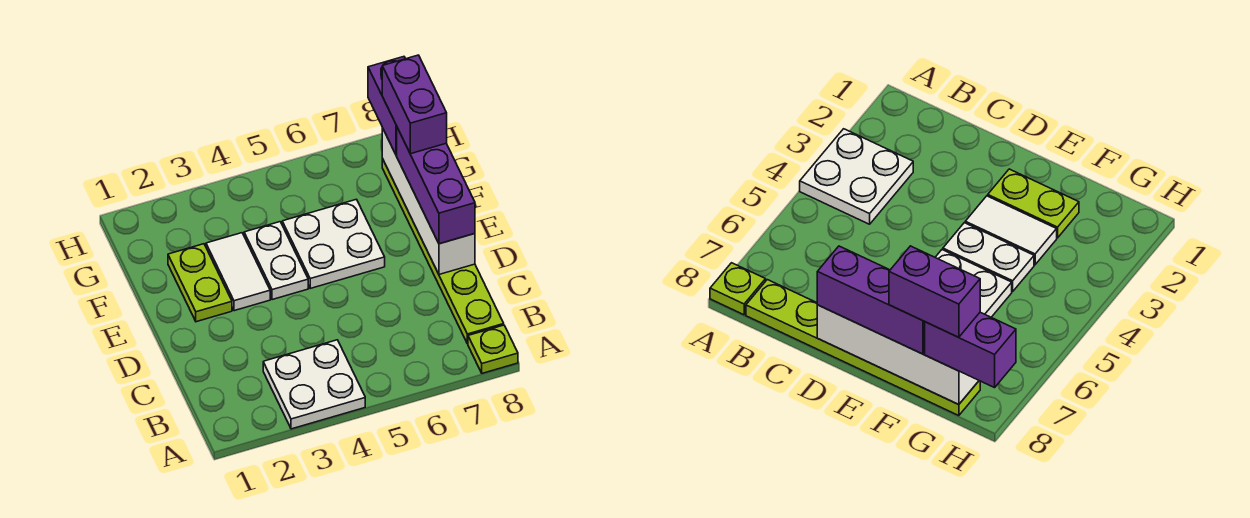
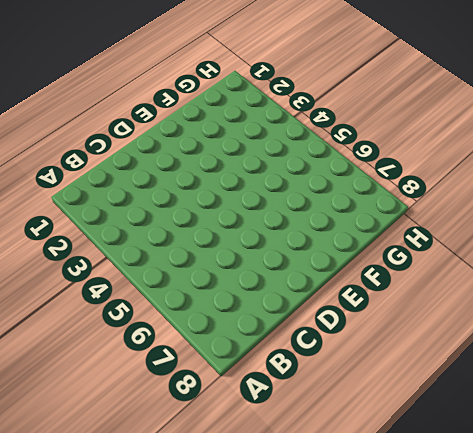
none -> white plate A3:B4 level 1
none -> lime plate A8 level 1

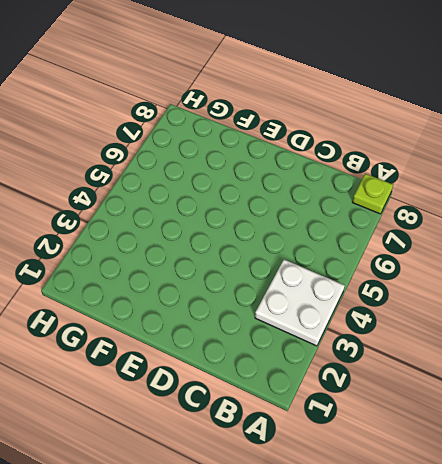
none -> lime plate B8:G8 level 1
none -> lime plate E2:F2 level 1

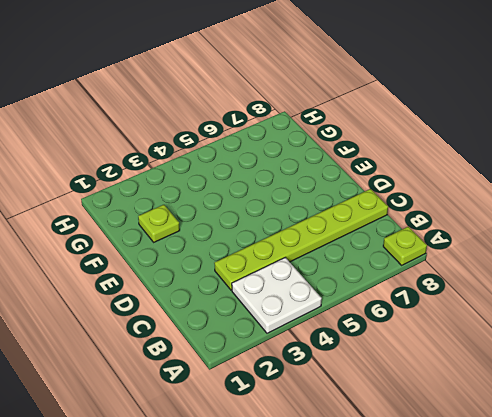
lime plate C3:C8 level 1 -> lime plate B8:G8 level 1
lime plate F2 level 1 -> lime plate E2:F2 level 1
none -> white tile E3:F3 level 1
none -> white plate E4:F4 level 1

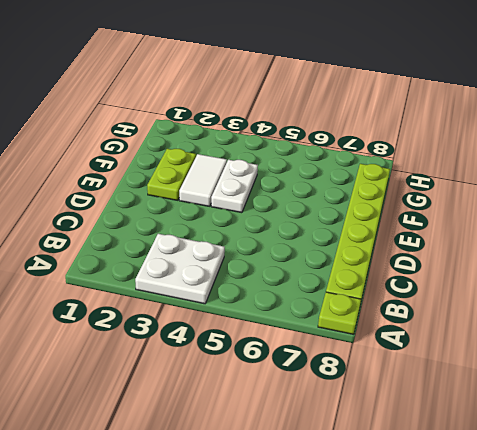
none -> white plate E5:F6 level 1
none -> white brick D8:G8 level 2

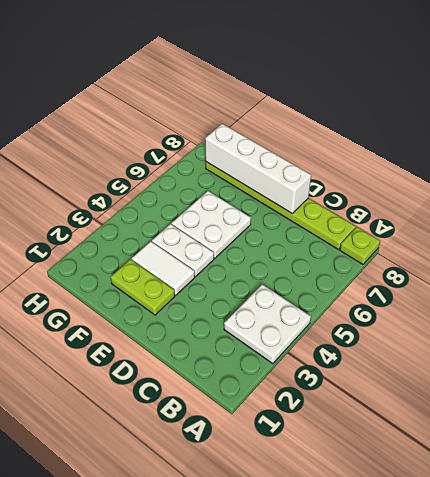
none -> purple brick D8:F8 level 3
none -> purple brick G8:H8 level 3

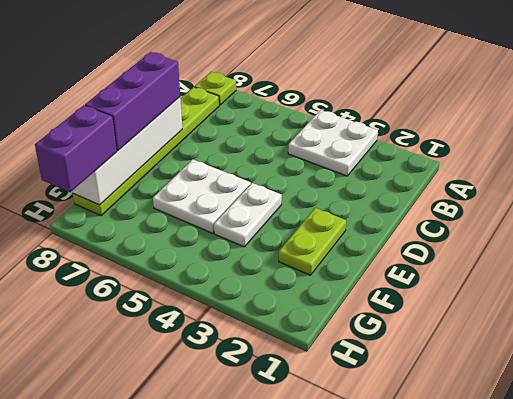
none -> white tile E3:F3 level 1
none -> purple brick F8:G8 level 4

